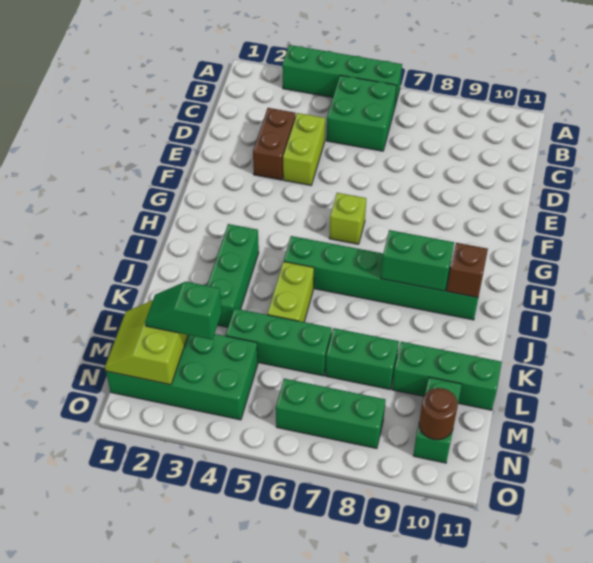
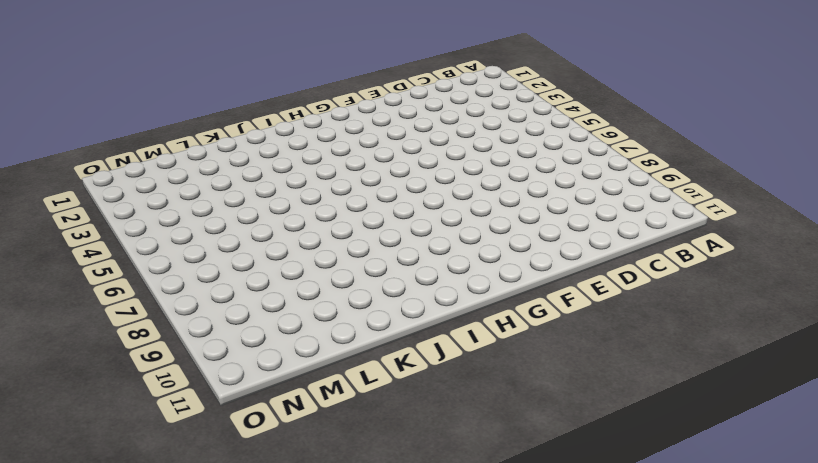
none -> green brick A3:A6 level 1
none -> green brick B5:C6 level 1
none -> brown brick D3:E3 level 1

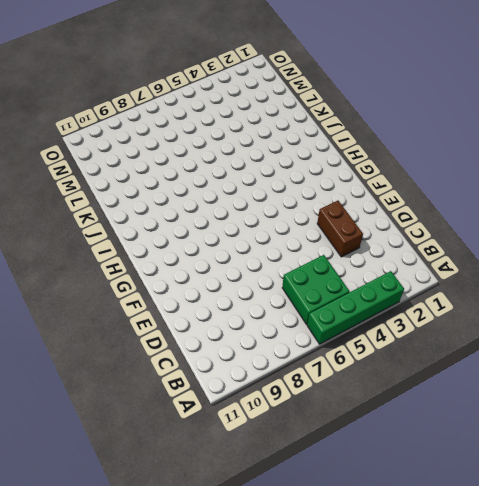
none -> lime brick D4:E4 level 1
none -> lime brick G6 level 1
none -> green brick I3:K3 level 1

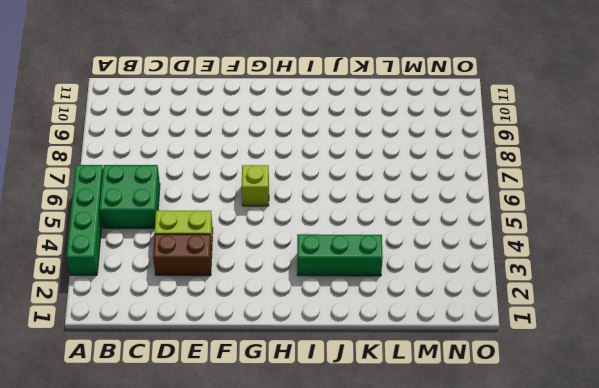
none -> green brick I5:I10 level 1
none -> lime brick J5:K5 level 1
none -> green brick L4:L6 level 1

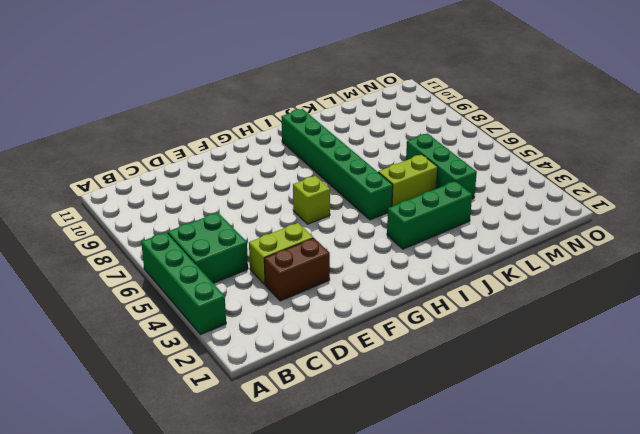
none -> green brick L7:L8 level 1
none -> green brick L9:L11 level 1
none -> green brick M1:N4 level 1

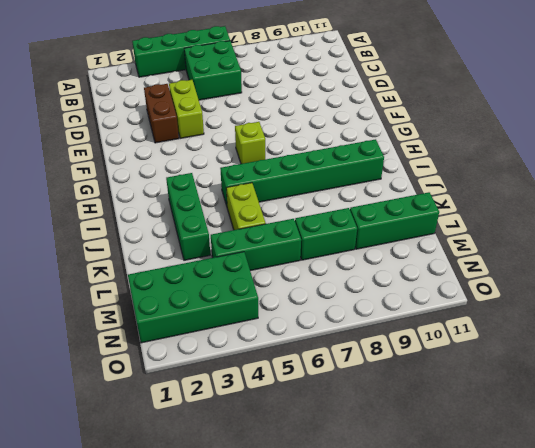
none -> green brick M10:N10 level 1
none -> green brick N6:N8 level 1
none -> green brick I8:I9 level 2

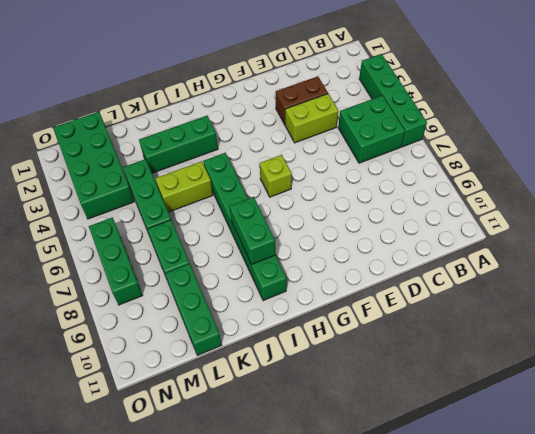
none -> green brick M10:N10 level 1
none -> brown brick I10 level 2
none -> lime slope M1:N2 level 2 top 2

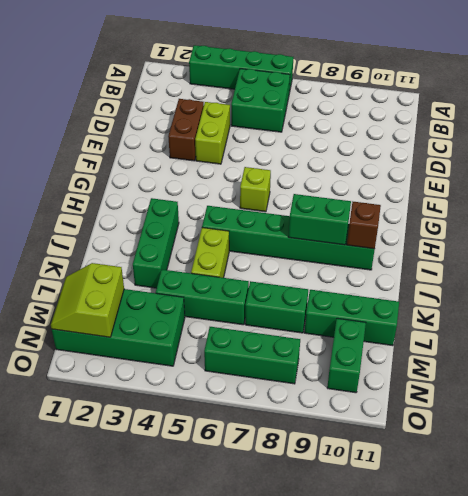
none -> brown round brick N10 level 2
none -> green slope M2:M3 level 3 top 3

